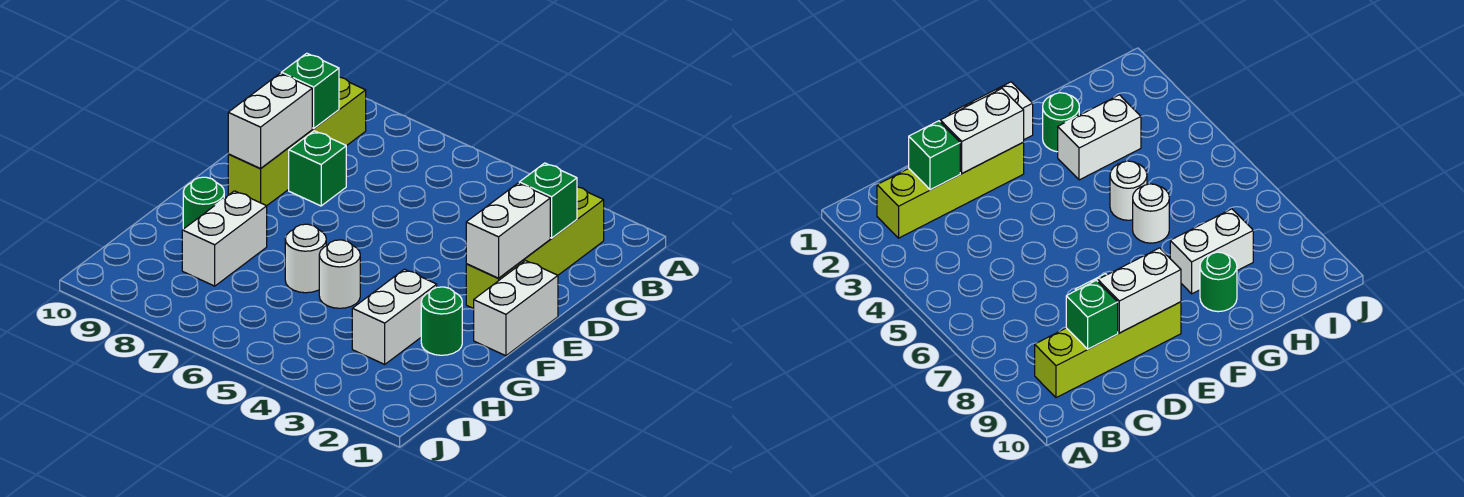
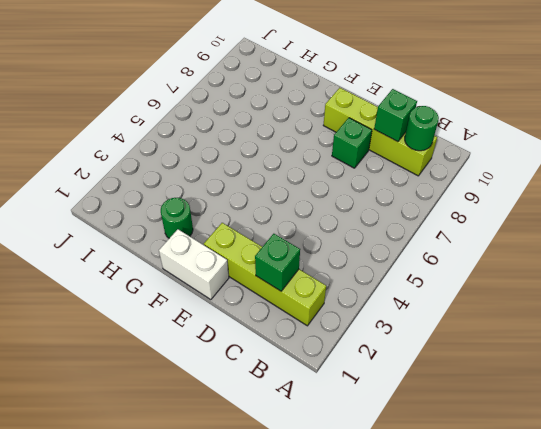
green round brick B9 level 2 -> green round brick G9 level 1
none -> white brick G3:H3 level 1
none -> white round brick G5 level 1
none -> white round brick G6 level 1

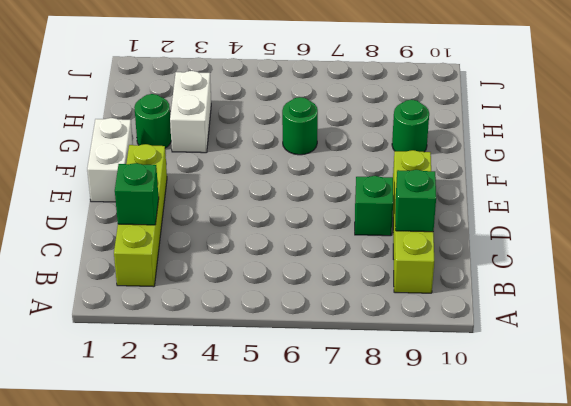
green round brick G6 level 1 -> white round brick G6 level 1
none -> white round brick G5 level 1
none -> white brick G8:H8 level 1
none -> white brick D2:E2 level 2

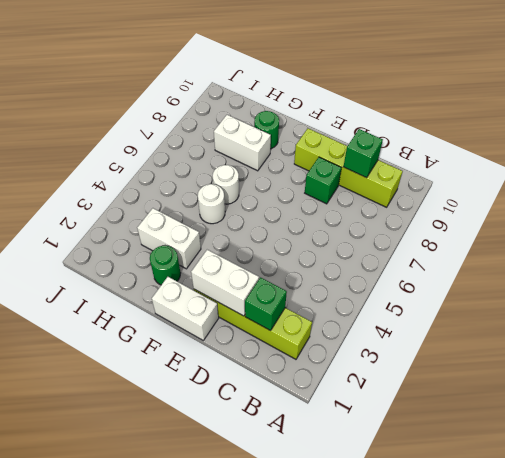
none -> white brick D9:E9 level 2

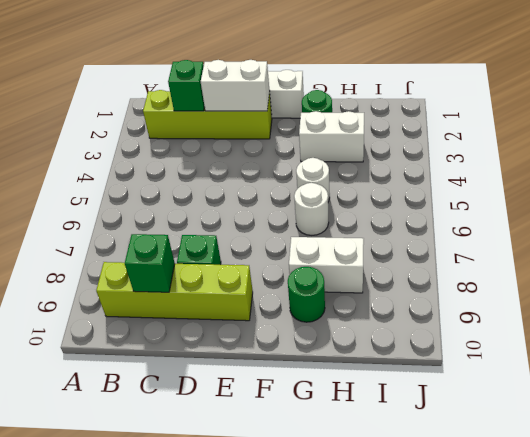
none -> white brick D9:E9 level 2

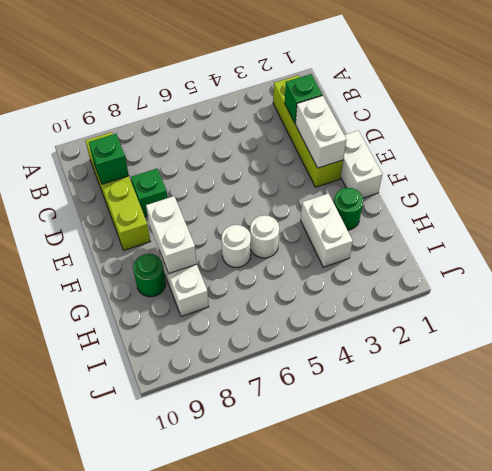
white brick F8:G8 level 2 -> white brick D9:E9 level 2

